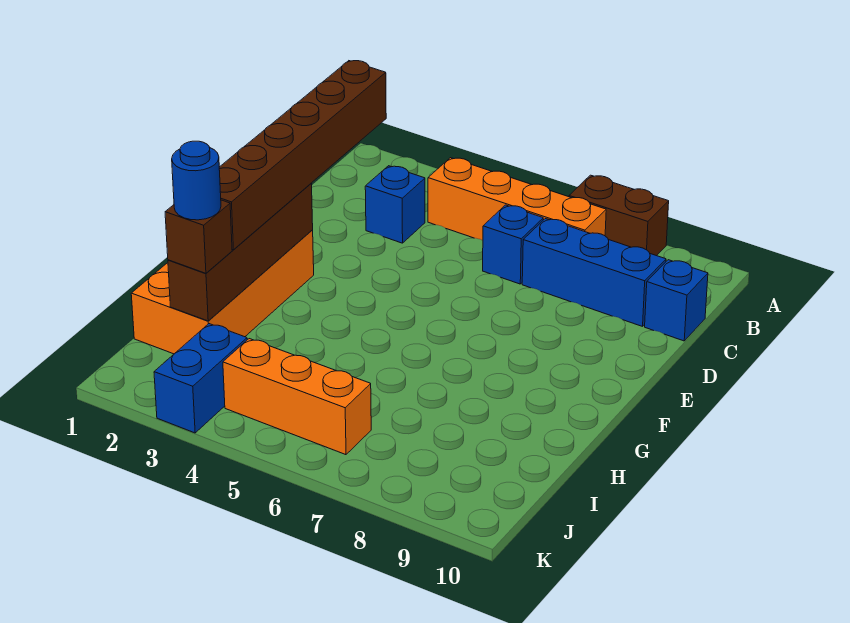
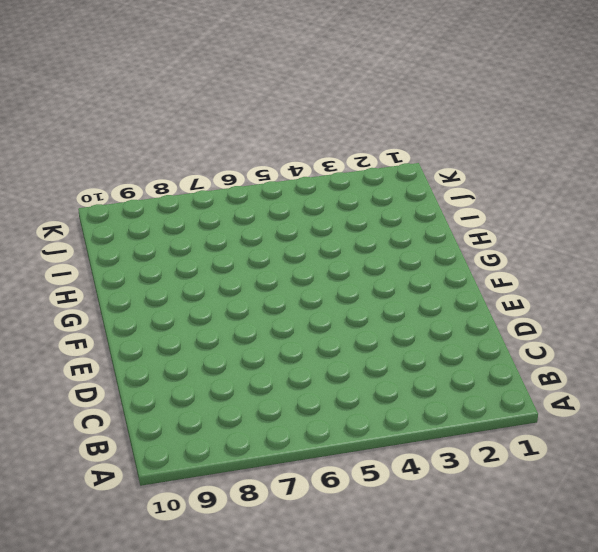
none -> brown brick A7:A8 level 1
none -> orange brick B4:B7 level 1
none -> blue brick C3 level 1

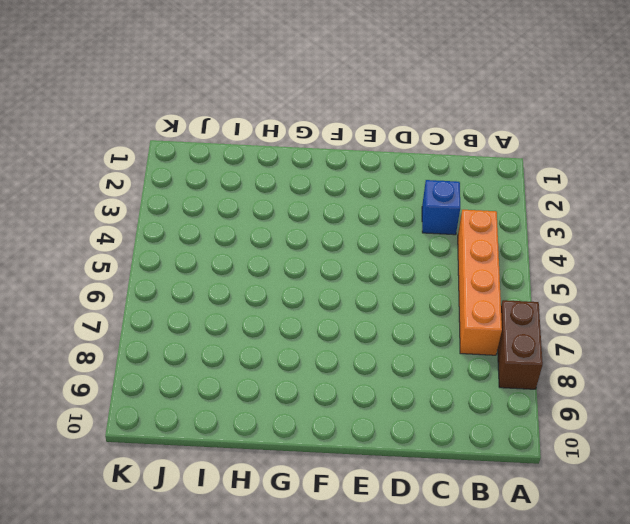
none -> blue brick C6 level 1
none -> blue brick C7:C9 level 1
none -> blue brick C10 level 1

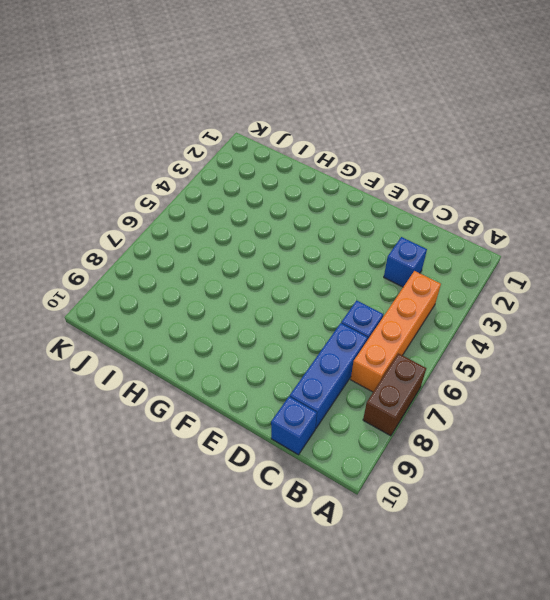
none -> orange brick F1:I2 level 1
none -> blue brick J3:K3 level 1
none -> orange brick J4:J6 level 1

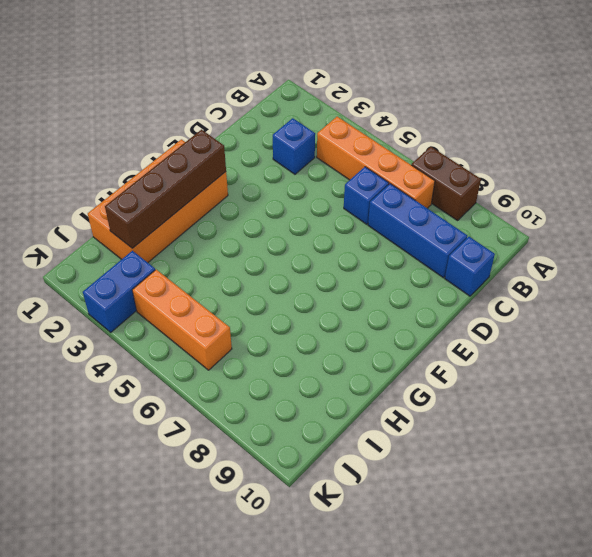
none -> brown brick C2:H2 level 3
none -> brown brick I2 level 3
none -> blue round brick I2 level 4

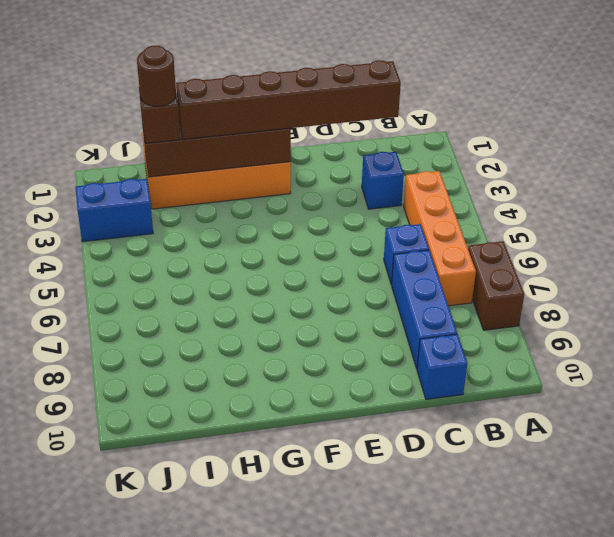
brown round brick I2 level 4 -> blue round brick I2 level 4
none -> orange brick J4:J6 level 1

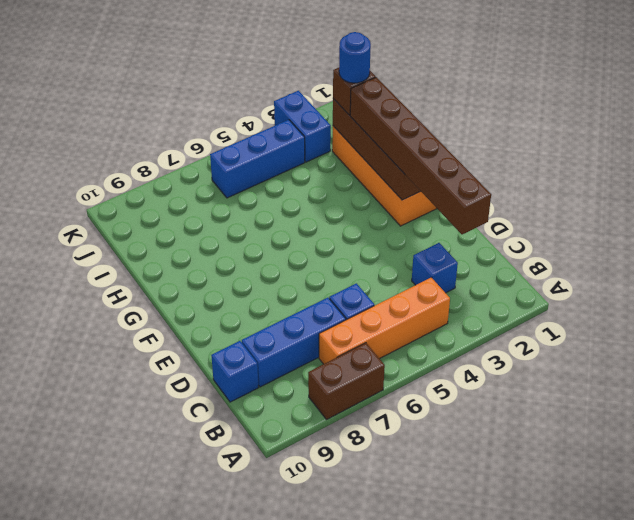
blue brick J4:J6 level 1 -> orange brick J4:J6 level 1

